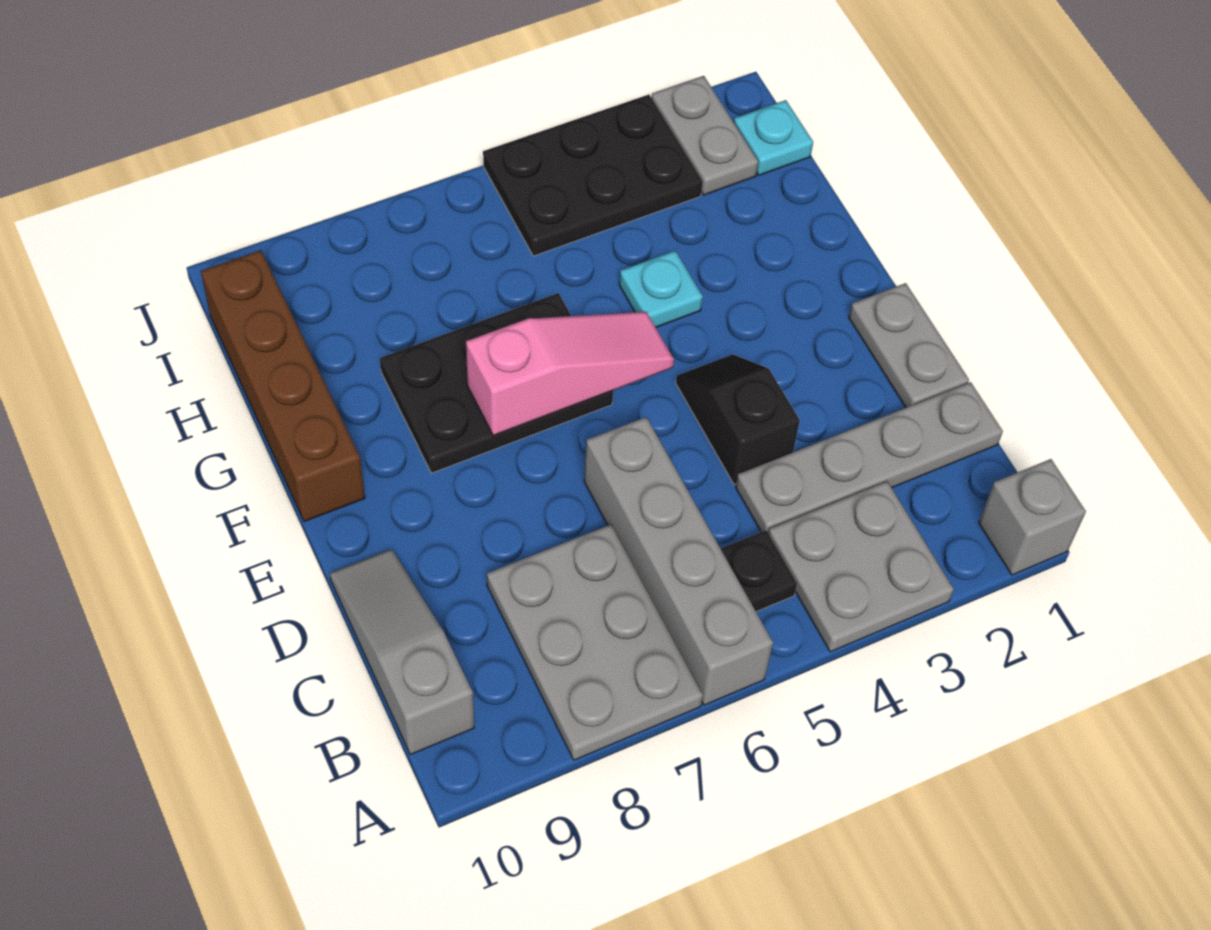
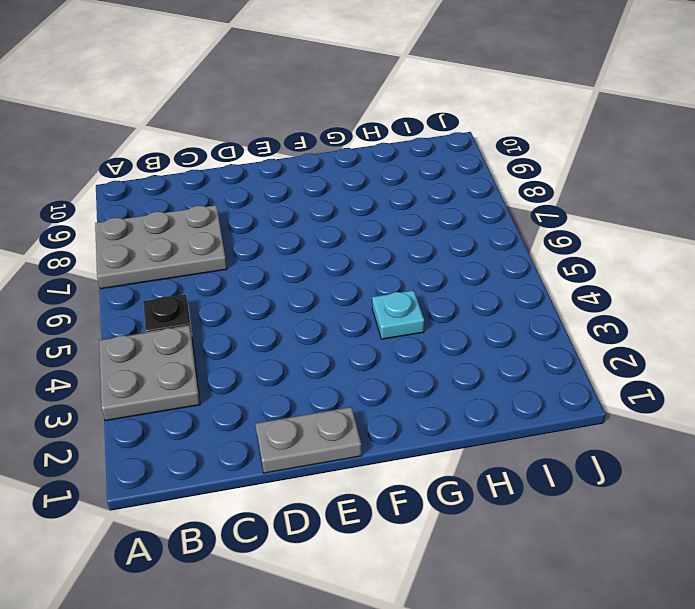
none -> grey brick A1 level 1
none -> grey brick A6:D6 level 1
none -> grey slope B10:D10 level 1 top B

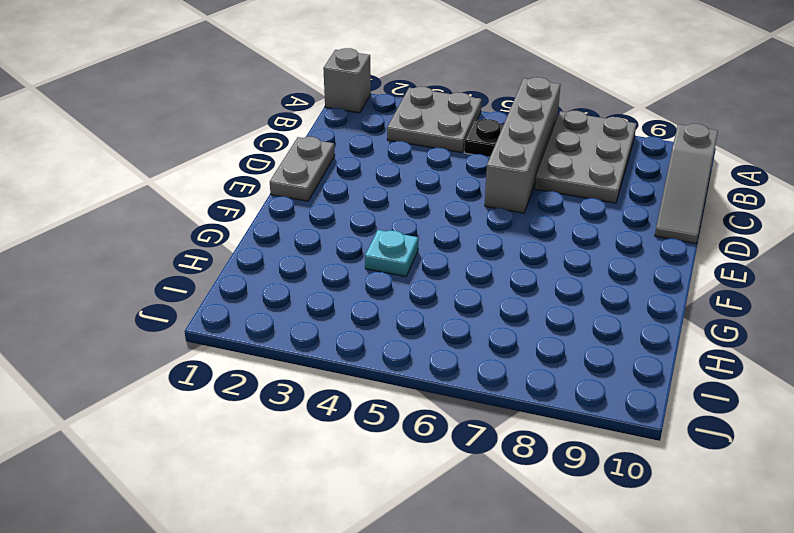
none -> grey plate C1:C4 level 1
none -> black slope D4:E4 level 1 top D
none -> black plate F6:G8 level 1

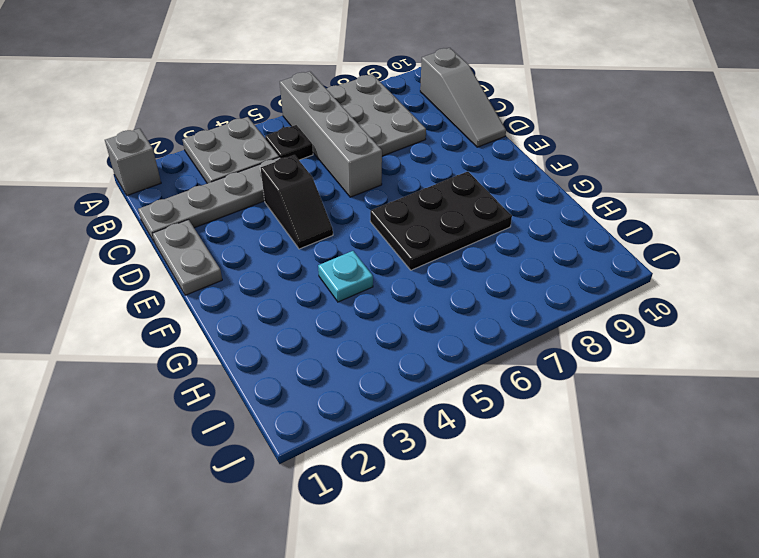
none -> brown brick F10:I10 level 1
none -> cyan plate I1 level 1
none -> grey plate I2:J2 level 1

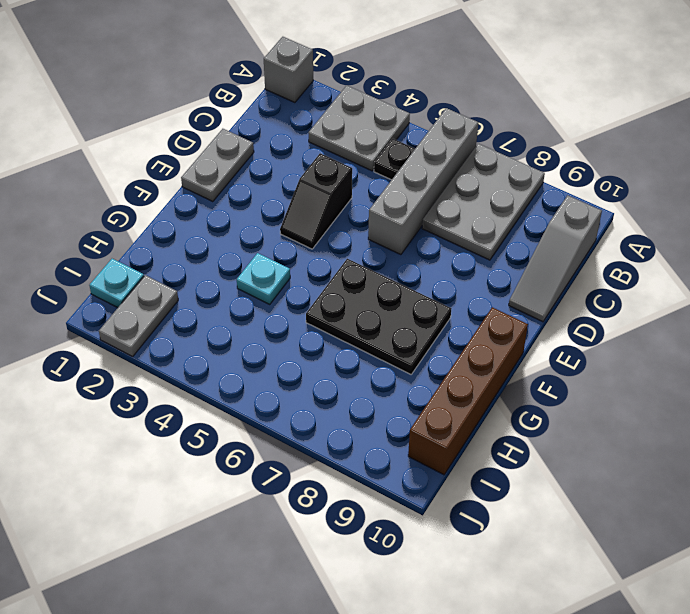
none -> grey plate C1:C4 level 1
none -> black plate I3:J5 level 1
none -> pink slope F5:F7 level 2 top 7

